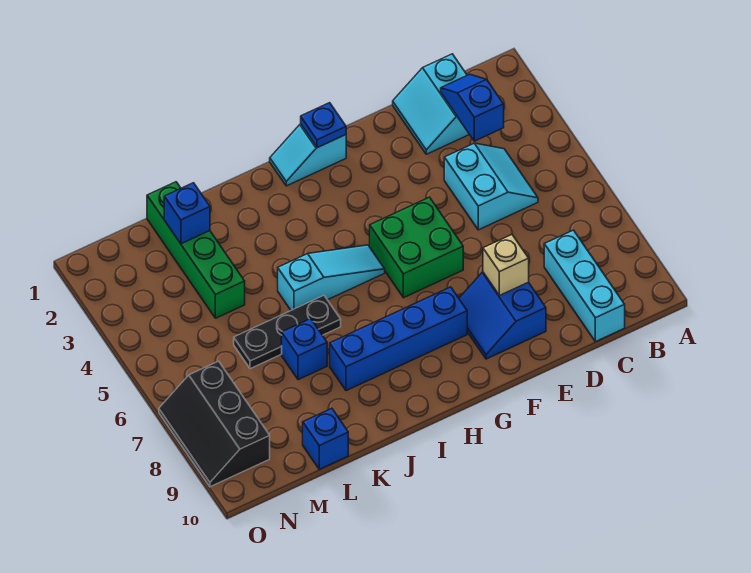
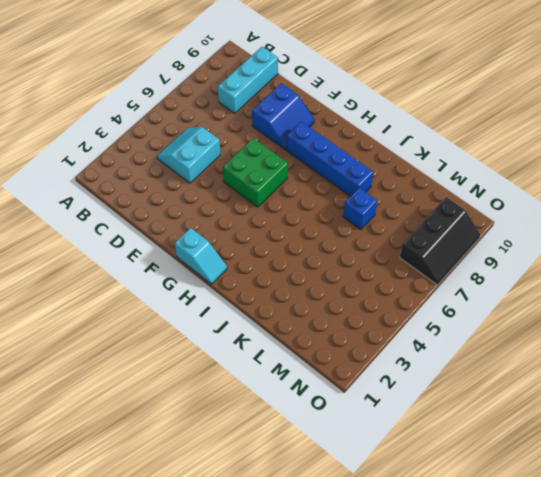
none -> cyan slope C1:D2 level 1 top C
none -> cyan slope H5:J5 level 1 top J
none -> black plate J6:L6 level 1

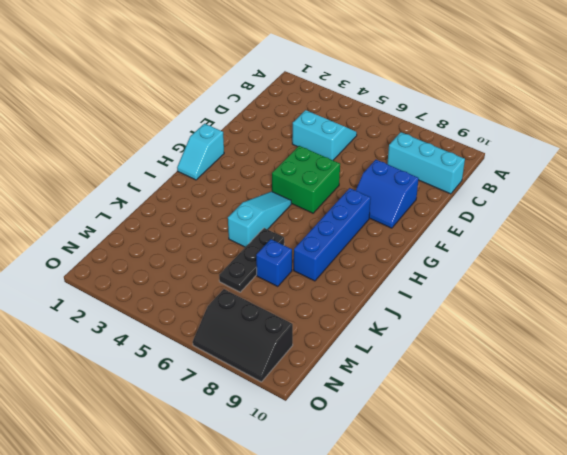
none -> cyan slope C1:D2 level 1 top C
none -> green brick L1:L4 level 1
none -> blue brick L10 level 1

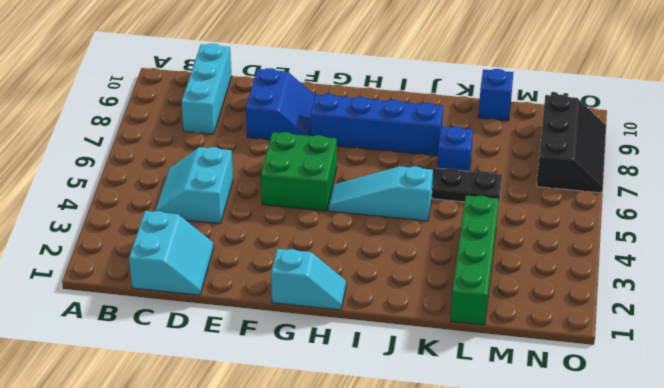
none -> blue slope C2:C3 level 2 top 3
none -> tan brick E8 level 2
none -> blue plate G1 level 2

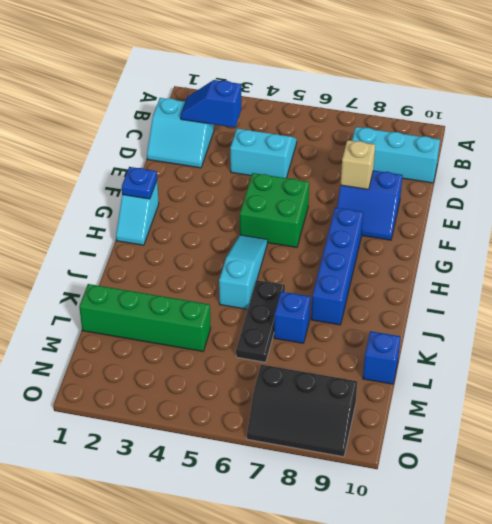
none -> blue brick L2 level 2

